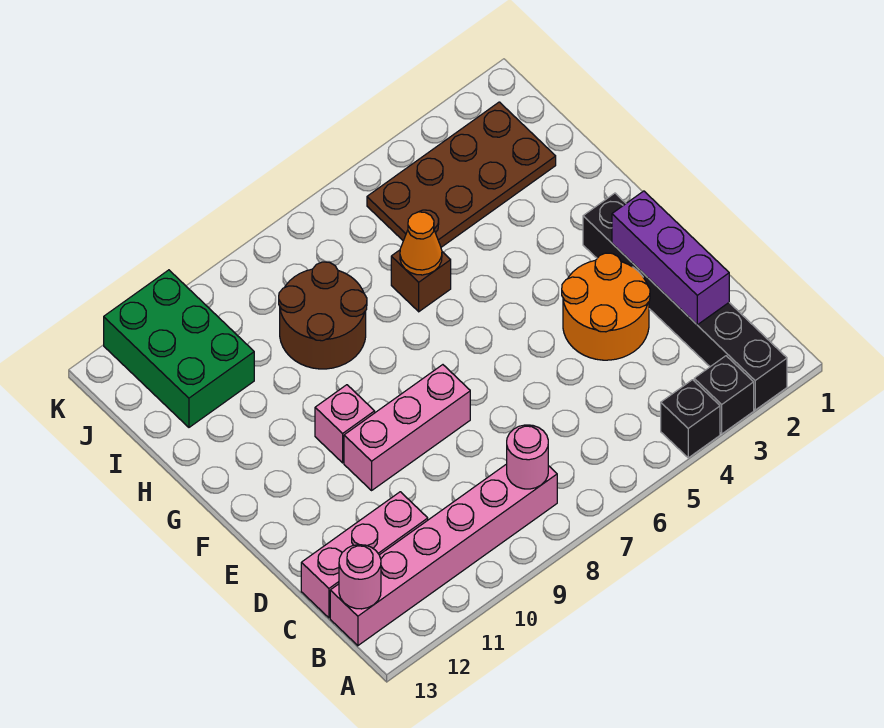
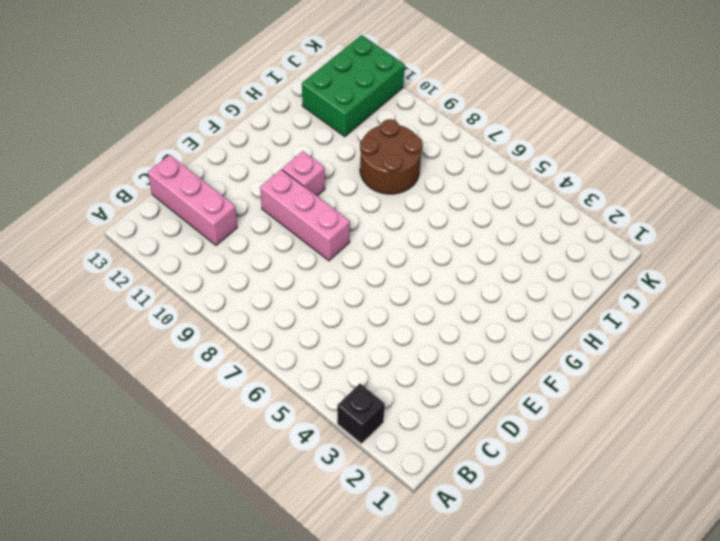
none -> black brick A2:F2 level 1
none -> black brick A4 level 1
none -> pink brick B8:B13 level 1

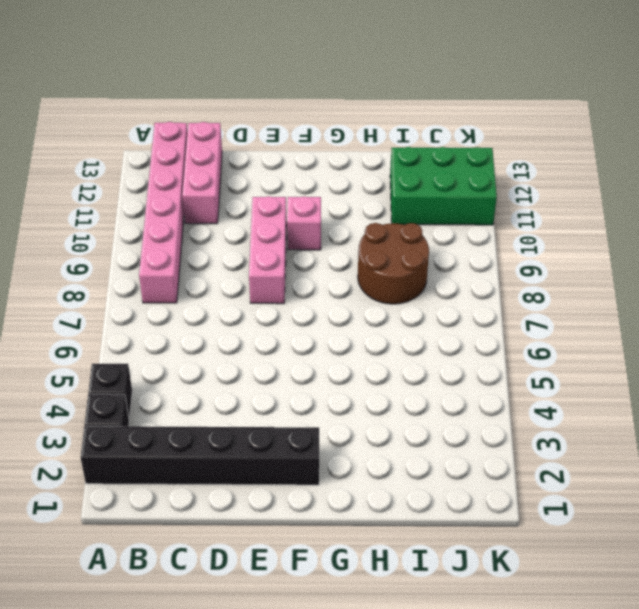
none -> orange round brick D3:E4 level 1
none -> brown brick H6 level 1
none -> brown plate I2:J5 level 1

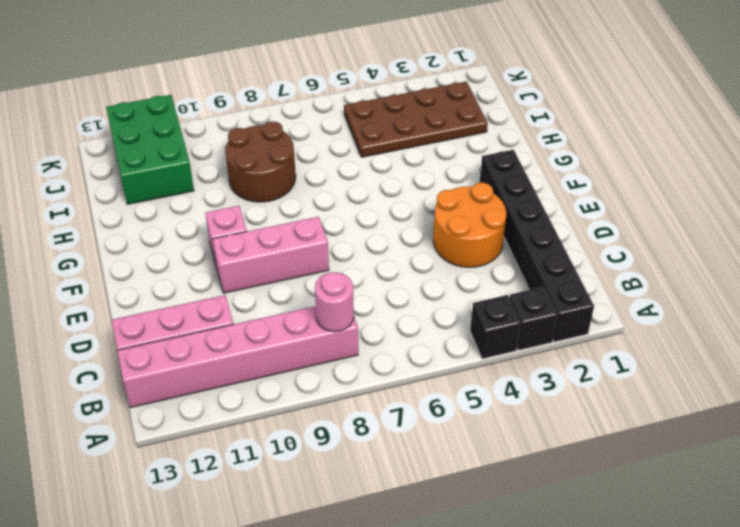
none -> brown brick H6 level 1
none -> pink round brick B13 level 2
none -> purple brick C2:E2 level 2

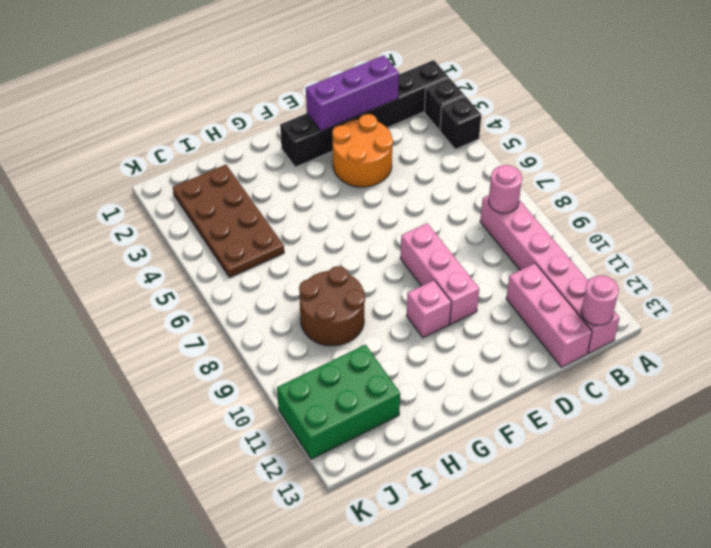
none -> brown brick H6 level 1
none -> orange cone H6 level 2

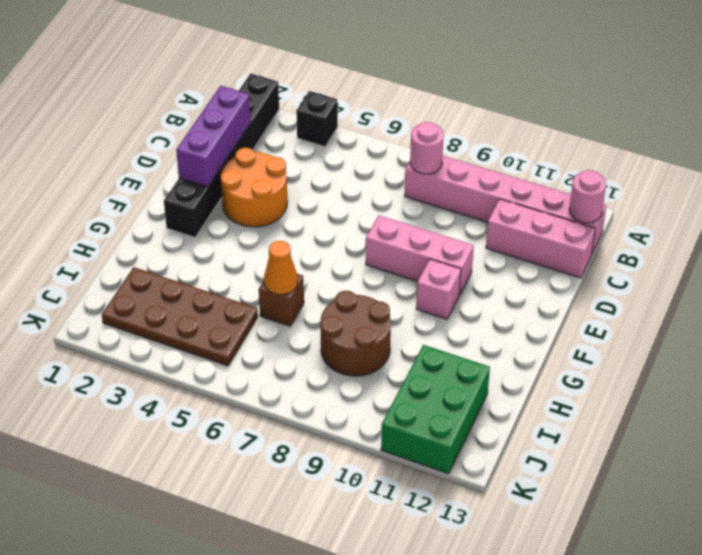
none -> black brick A3 level 1

